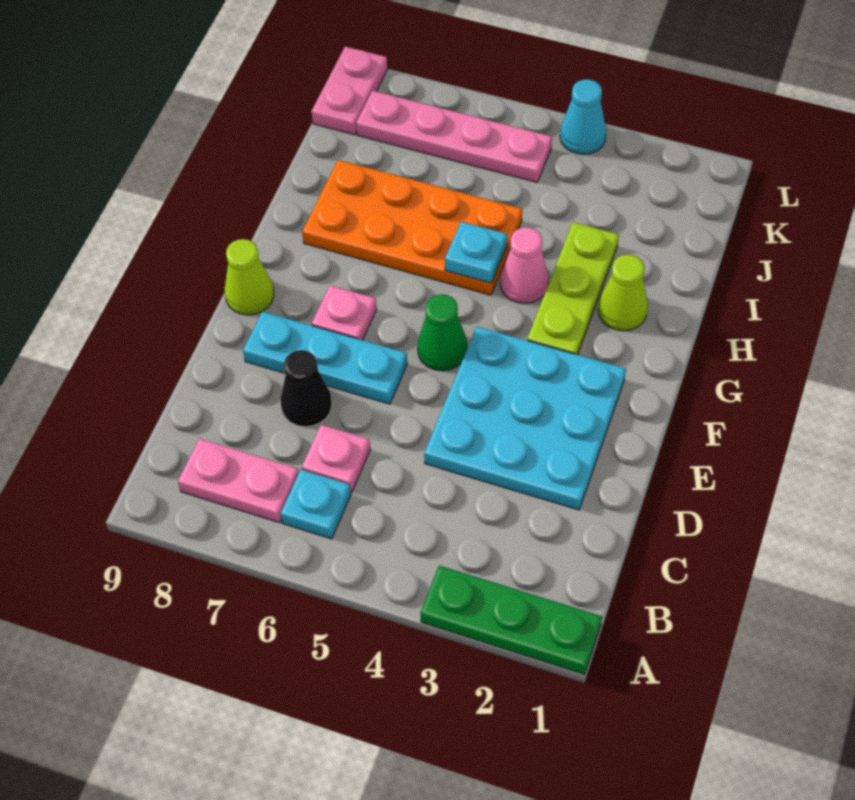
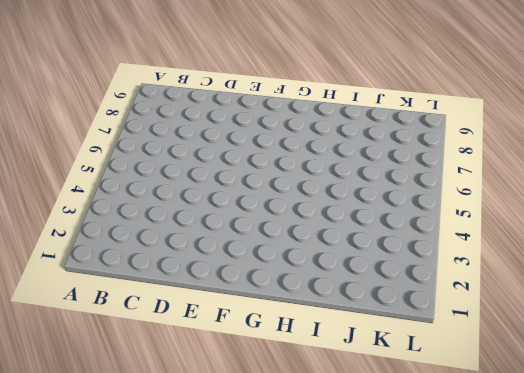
none -> green plate A1:A3 level 1
none -> cyan plate B6 level 1
none -> pink plate B7:B8 level 1

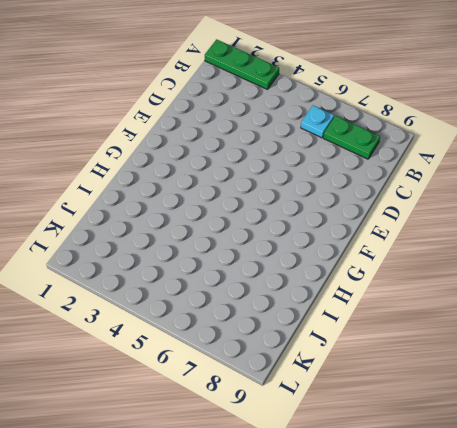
green plate B7:B8 level 1 -> pink plate B7:B8 level 1
none -> pink plate C6 level 1
none -> cyan plate D2:F4 level 1
none -> black cone D7 level 1

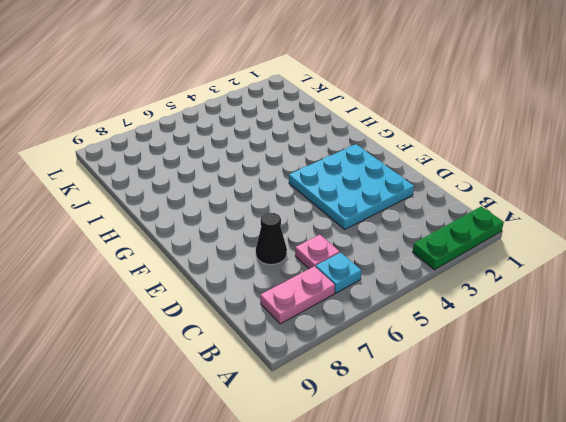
none -> cyan plate E6:E8 level 1
none -> green cone F5 level 1
none -> pink plate F7 level 1

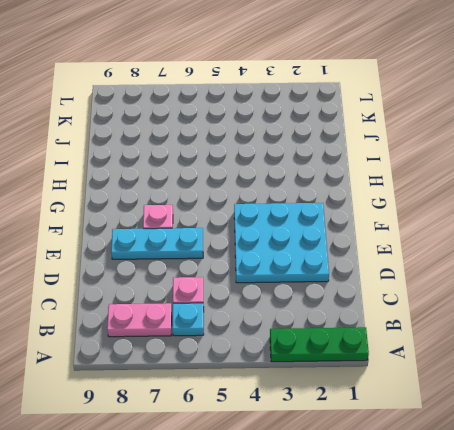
none -> black cone D7 level 1
none -> green cone F5 level 1
none -> lime cone F9 level 1

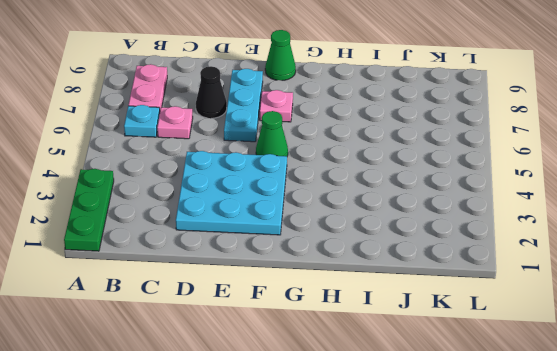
green cone F9 level 1 -> lime cone F9 level 1
none -> lime plate G3:I3 level 1
none -> lime cone H2 level 1
none -> pink cone H4 level 1

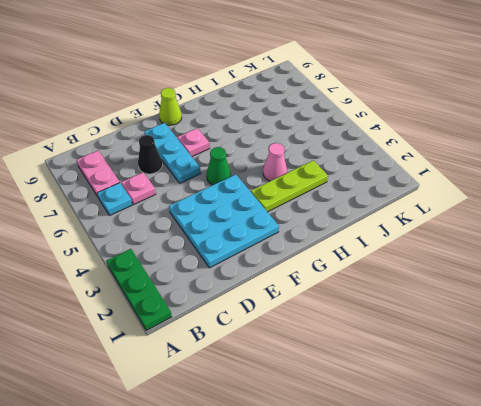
none -> lime cone H2 level 1
none -> orange plate H5:I8 level 1
none -> pink plate K5:K8 level 1

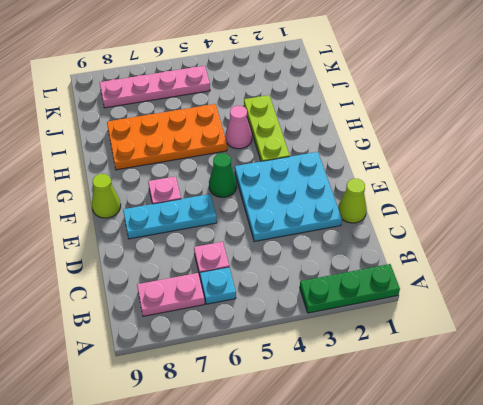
lime cone D1 level 1 -> lime cone H2 level 1
none -> black cone D7 level 1
none -> pink plate K9:L9 level 1
none -> cyan cone L4 level 1

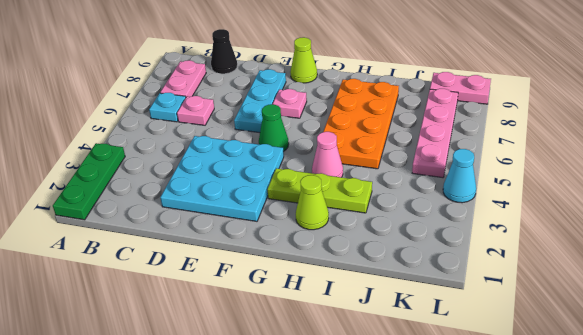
black cone C9 level 1 -> black cone D7 level 1
none -> cyan plate H5 level 2

